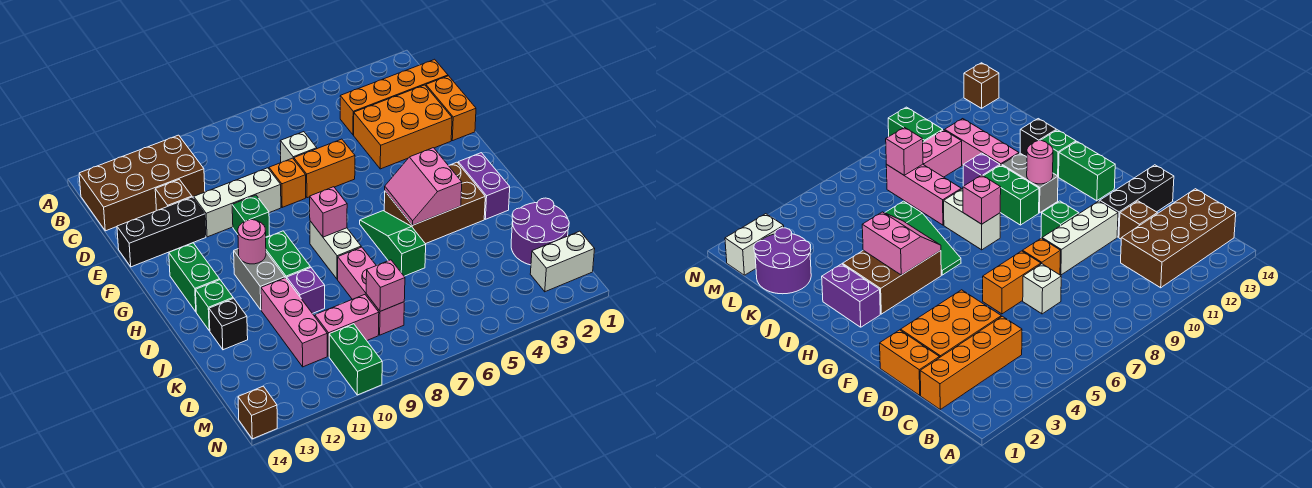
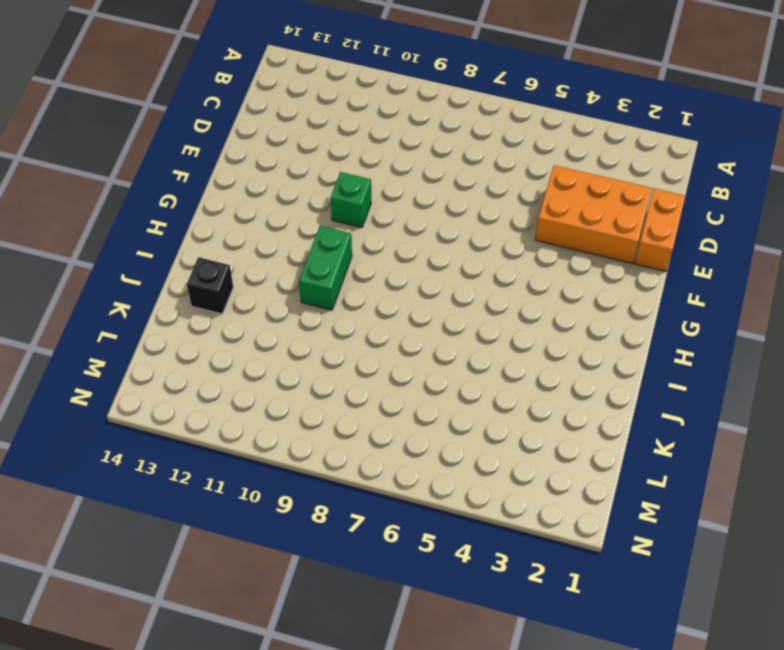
none -> brown brick B11:C14 level 1
none -> orange brick C1:C4 level 1
none -> white brick D7 level 1
none -> brown brick D12 level 1

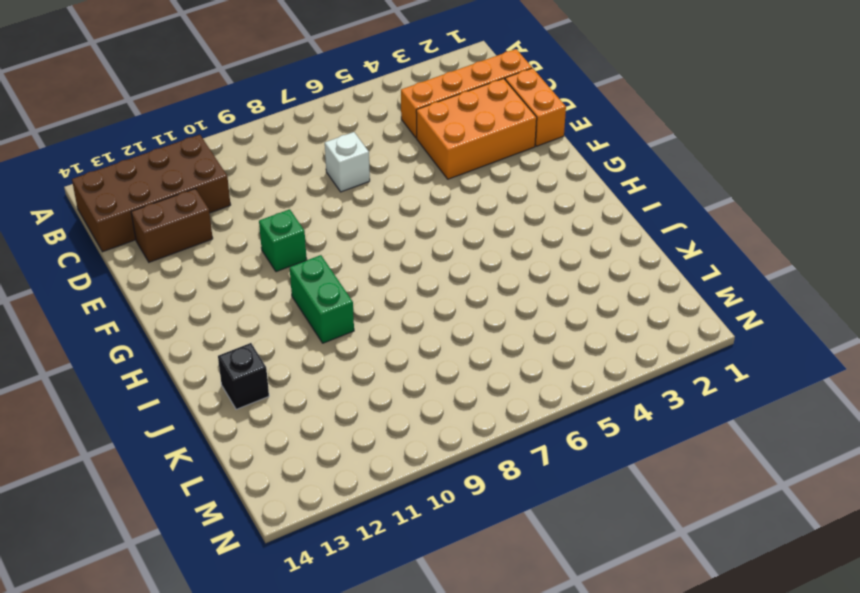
brown brick D12:D13 level 1 -> brown brick D12 level 1
none -> orange brick E6:E7 level 1
none -> orange brick E8 level 1
none -> white brick E9:E11 level 1
none -> black brick E12:E14 level 1

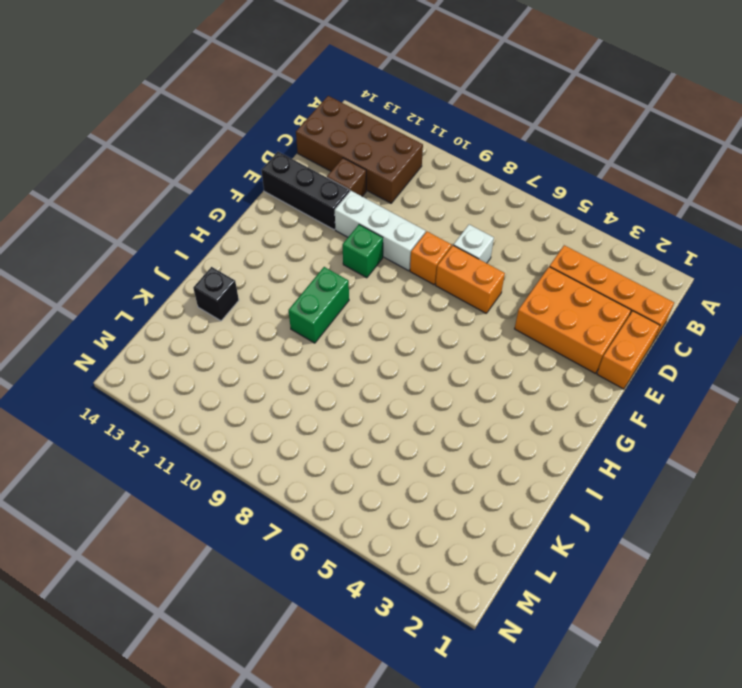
none -> green brick G13:H13 level 1
none -> purple brick H2:I2 level 1
none -> brown brick H3:I5 level 1
none -> green slope H6:J6 level 1 top J

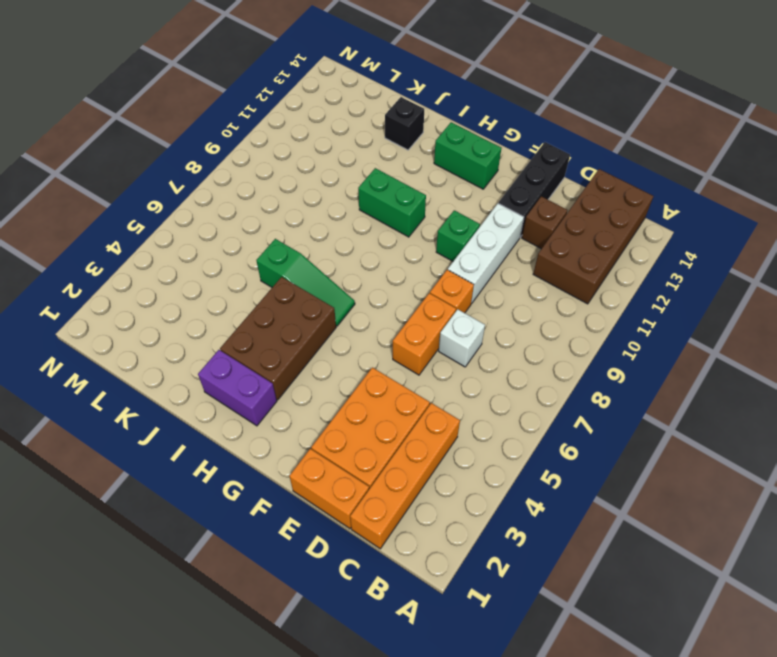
none -> white brick H8:I8 level 1
none -> grey brick H11:I11 level 1
none -> green brick I13 level 1
none -> pink brick J8:L8 level 1

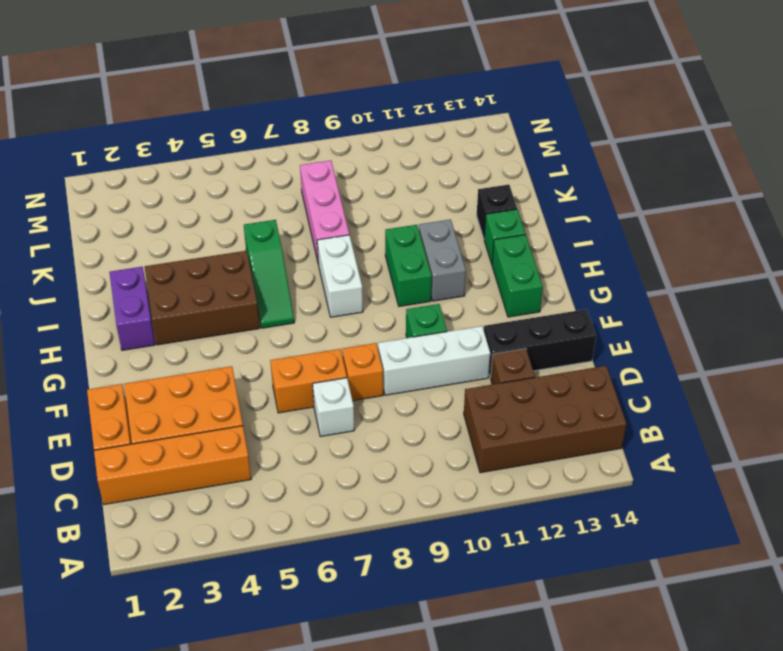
none -> purple brick J10 level 1
none -> pink brick J11:L11 level 1
none -> purple round brick K1:L2 level 1
none -> pink brick L9:L10 level 1

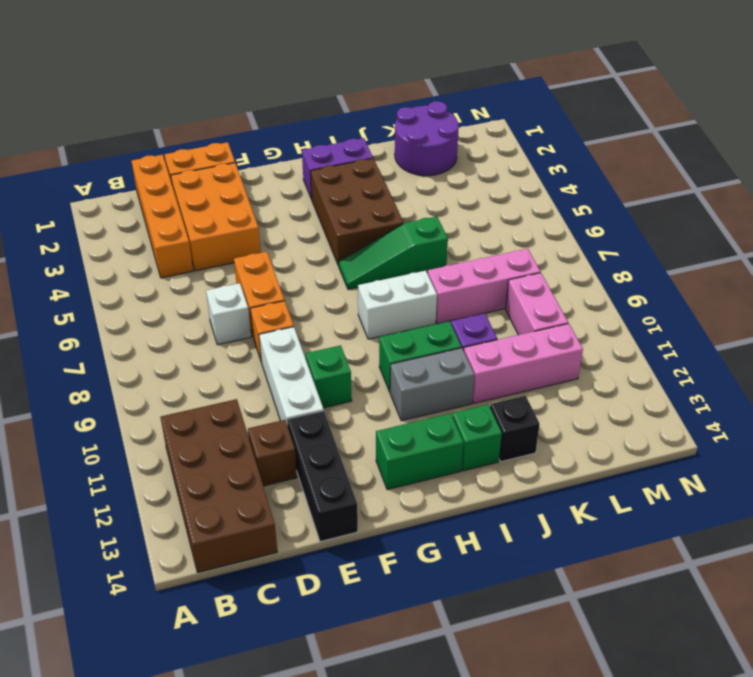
none -> white brick M1:M2 level 1
none -> green brick M10:N10 level 1
none -> brown brick N14 level 1
none -> pink slope H4:I5 level 2 top 4

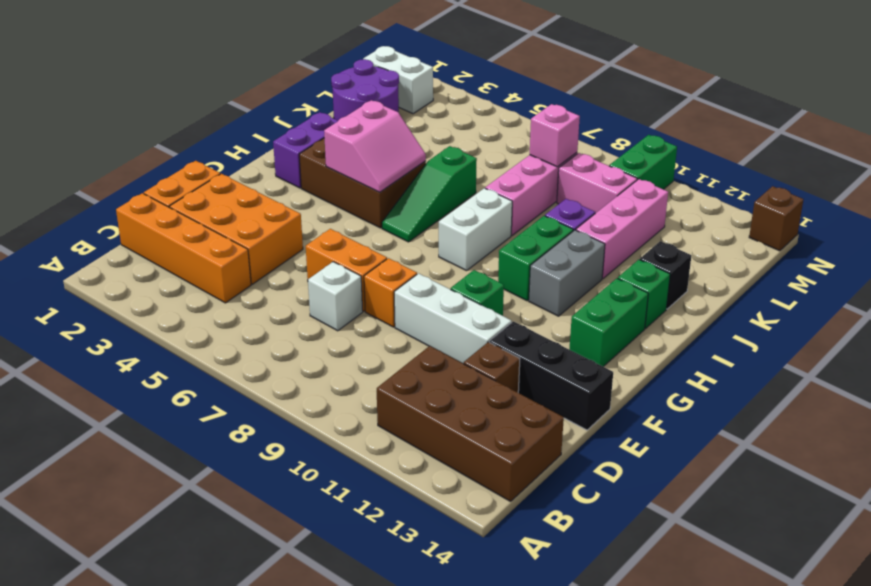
none -> pink brick H8 level 2
none -> pink round brick H11 level 2

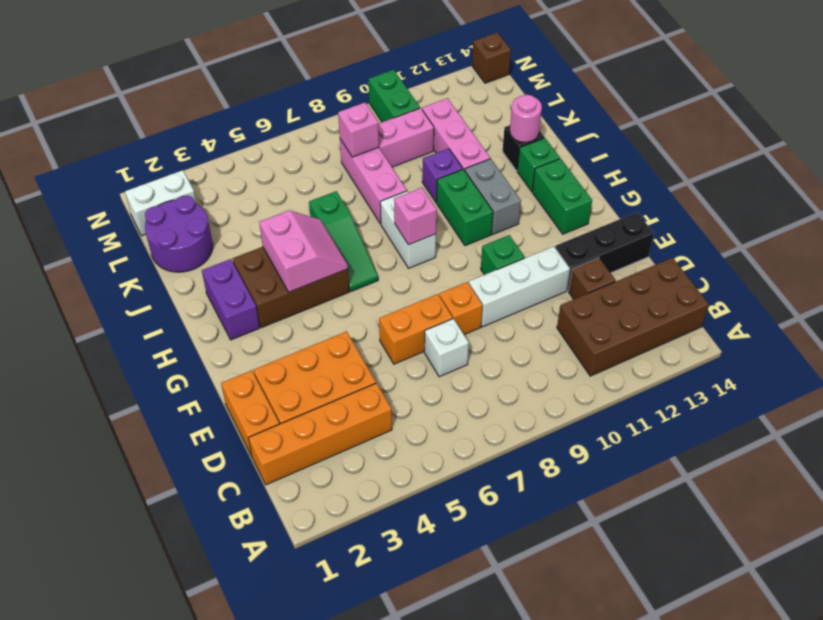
pink round brick J13 level 2 -> pink round brick H11 level 2

